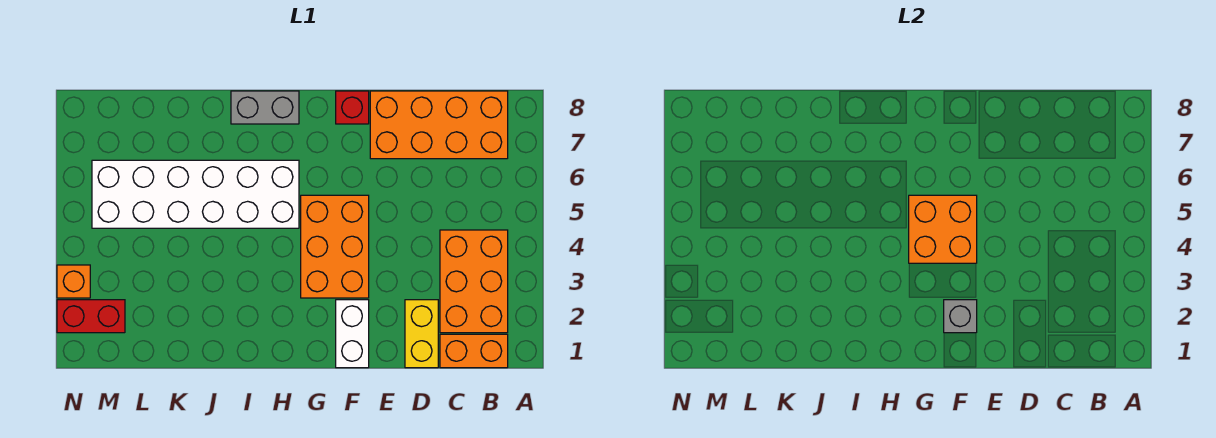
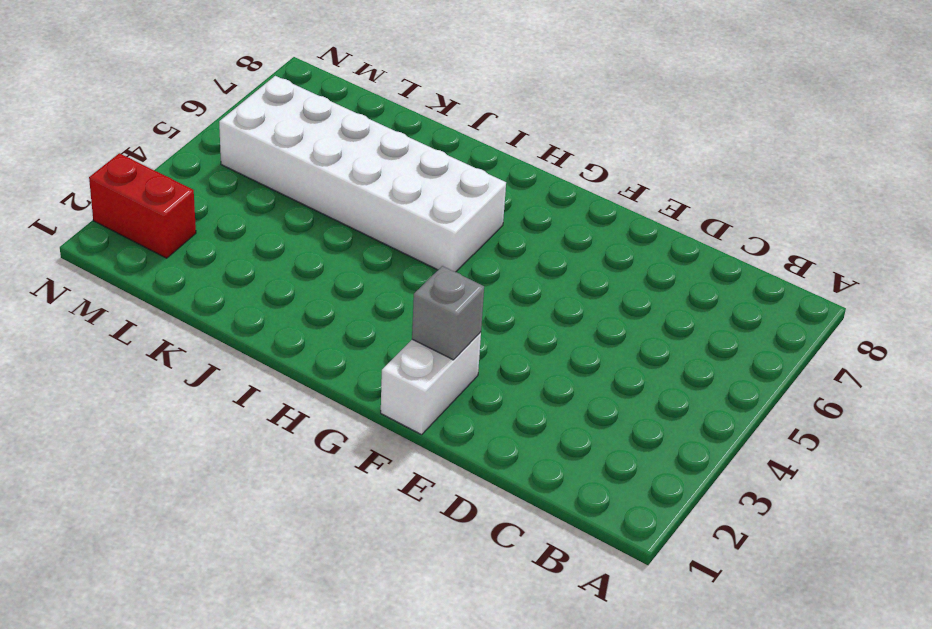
none -> orange brick B1:C1 level 1
none -> orange brick B2:C4 level 1
none -> orange brick B7:E8 level 1

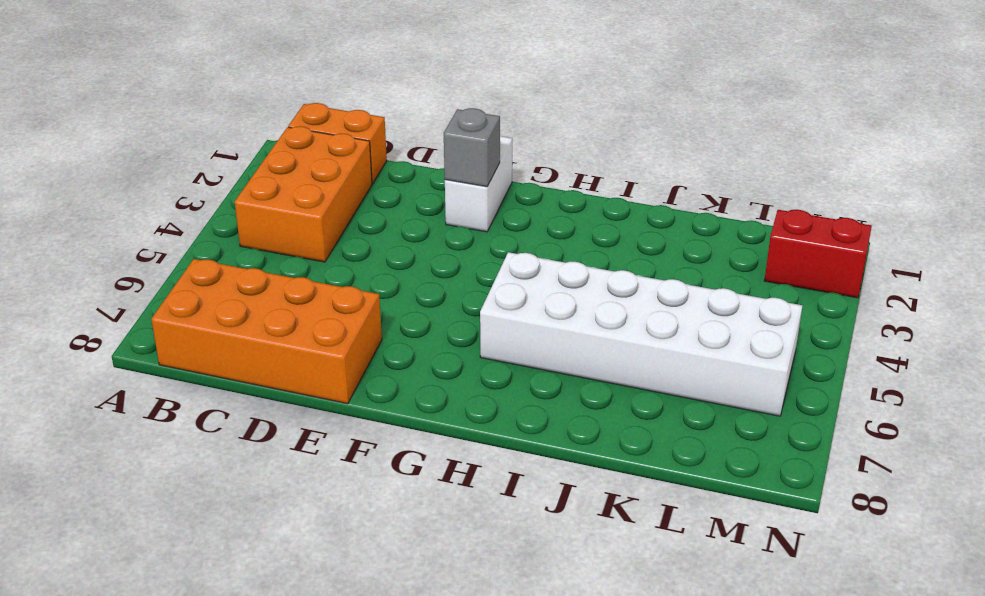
none -> yellow brick D1:D2 level 1
none -> orange brick F3:G5 level 1
none -> red brick F8 level 1

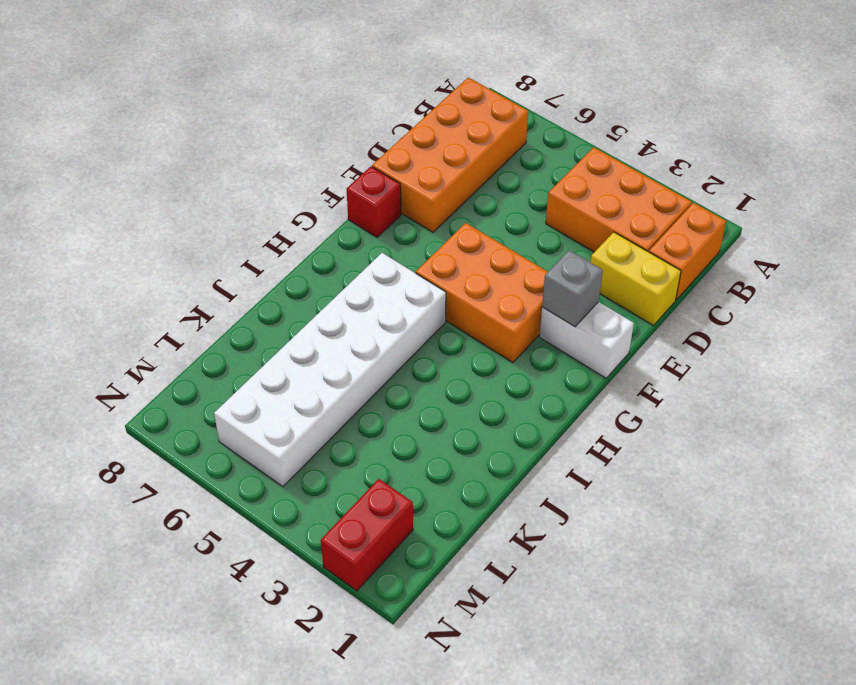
none -> grey brick H8:I8 level 1
none -> orange brick N3 level 1
none -> orange brick F4:G5 level 2

